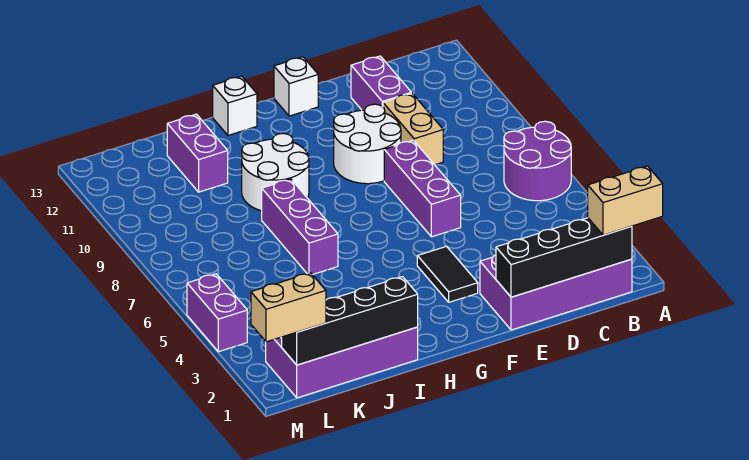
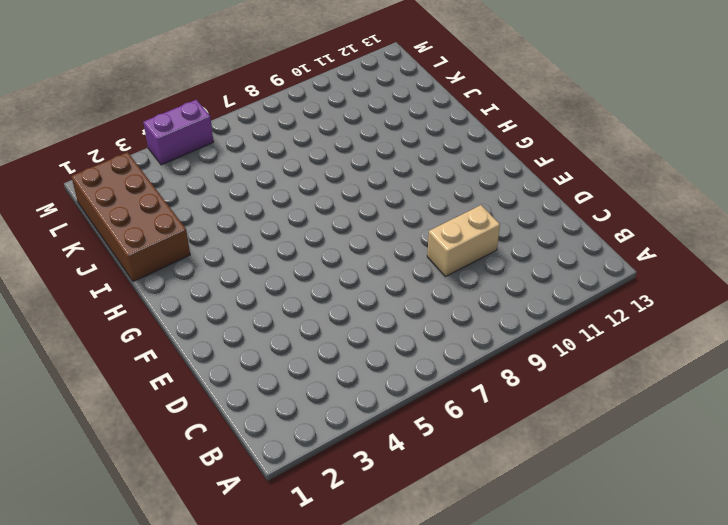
brown brick I1:L2 level 1 -> purple brick I1:L2 level 1
none -> purple round brick A6:B7 level 1
none -> purple brick B1:E2 level 1
none -> purple brick D11:D12 level 1

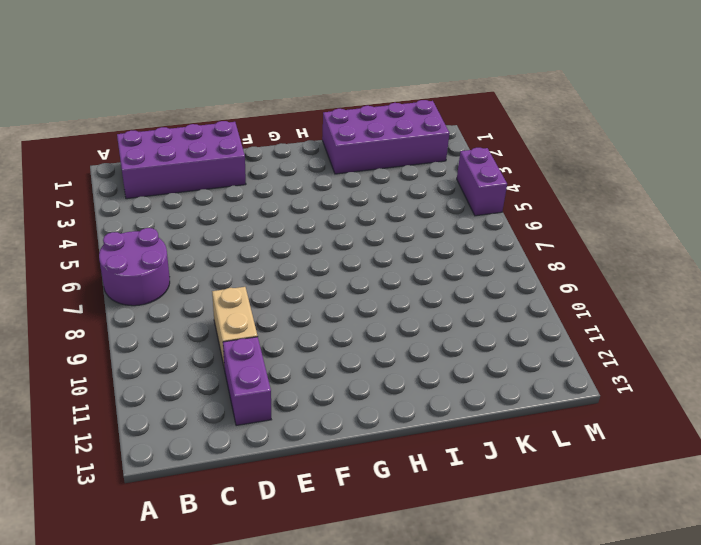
none -> purple brick E6:E8 level 1
none -> white round brick E9:F10 level 1
none -> black tile F3:F4 level 1

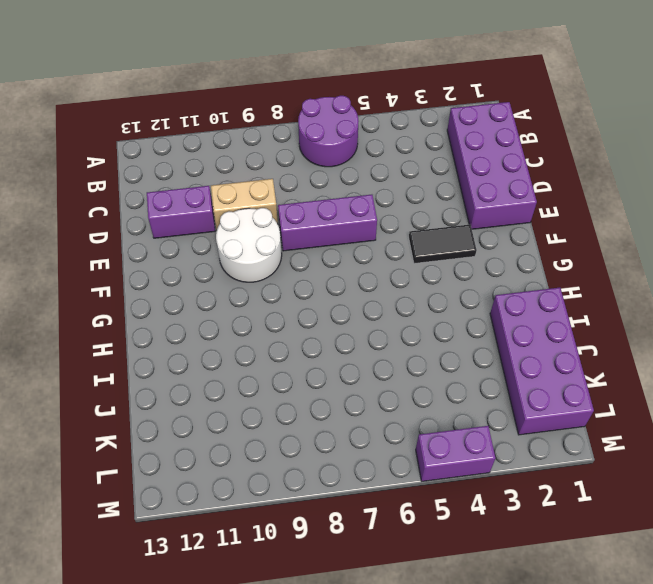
none -> white brick F13 level 1
none -> white round brick H9:I10 level 1
none -> white brick H13 level 1

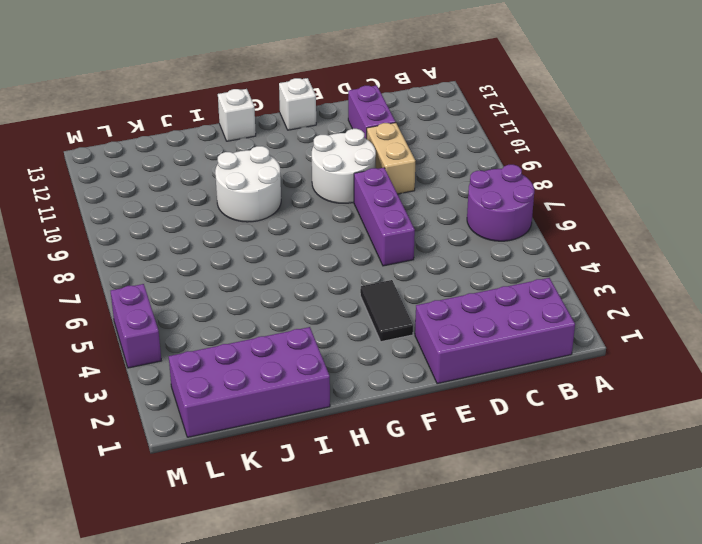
none -> purple brick I6:I8 level 1
none -> purple brick J11:J12 level 1
none -> black brick B1:E1 level 2

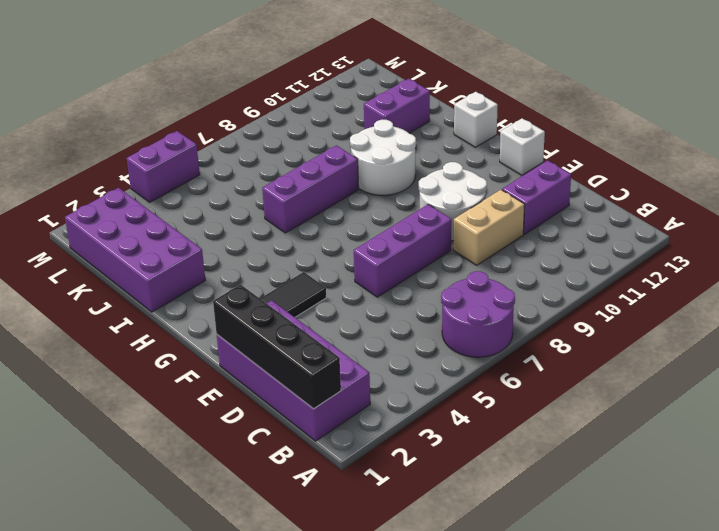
none -> black brick I1:L1 level 2
none -> tan brick A1:B1 level 3
none -> tan brick L1:M1 level 3

